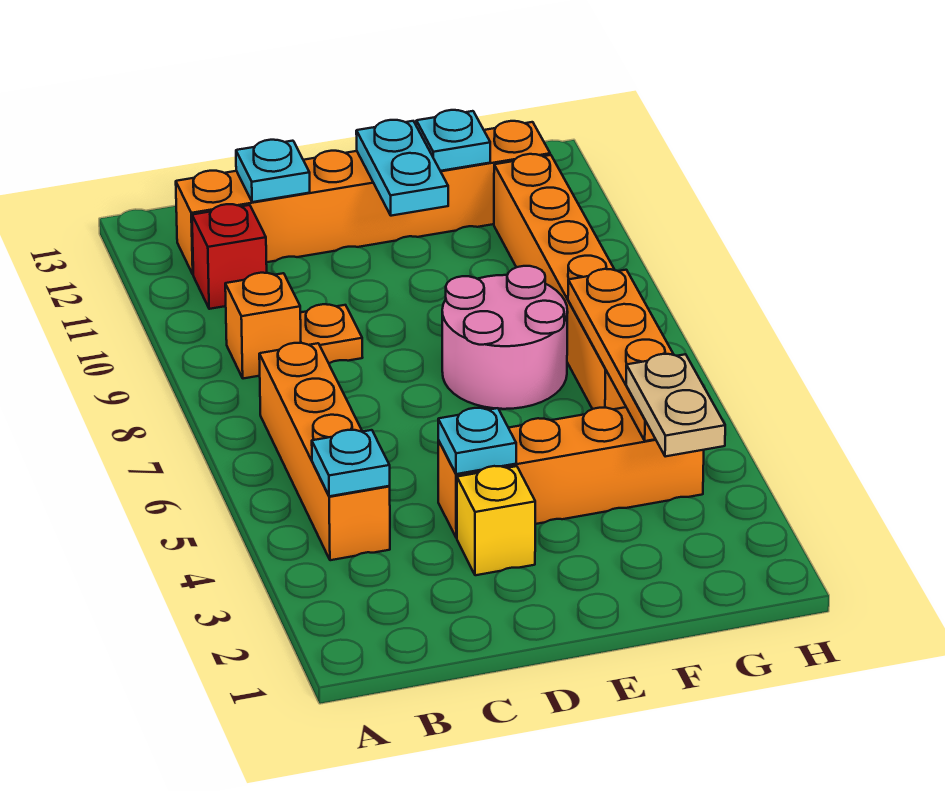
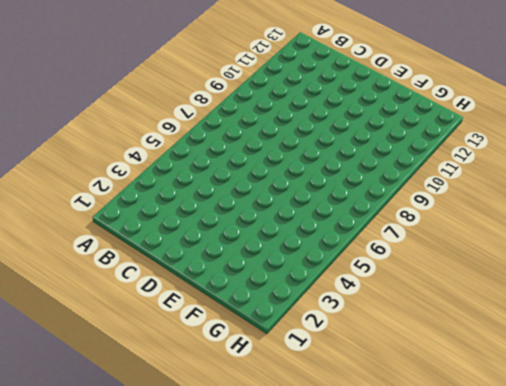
none -> orange brick B4:B7 level 1
none -> orange brick B9 level 1
none -> red brick B11 level 1

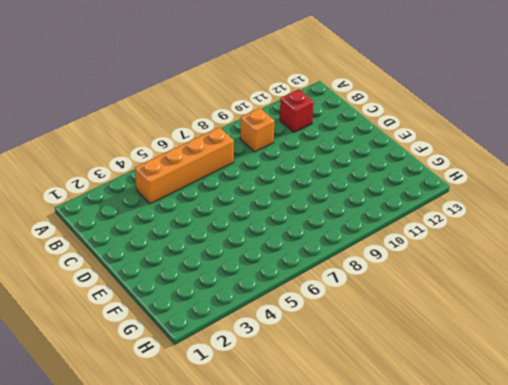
none -> orange brick B12:G12 level 1
none -> orange plate C9 level 1
none -> yellow brick D3 level 1

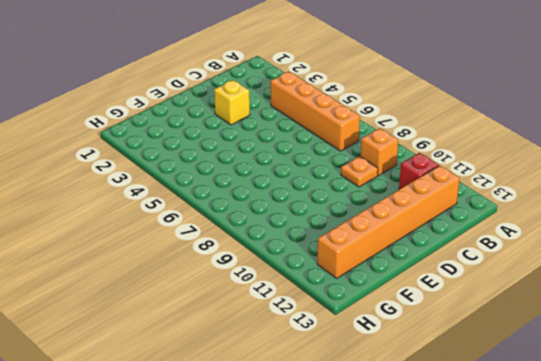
none -> orange brick D4:G4 level 1
none -> pink round brick E7:F8 level 1
none -> orange brick G6:G11 level 1

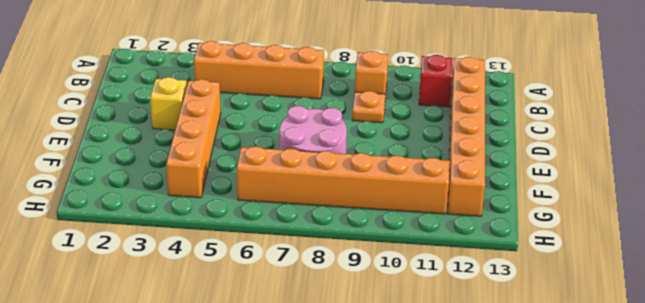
none -> cyan plate B4 level 2
none -> cyan plate C12 level 2
none -> cyan plate D4 level 2

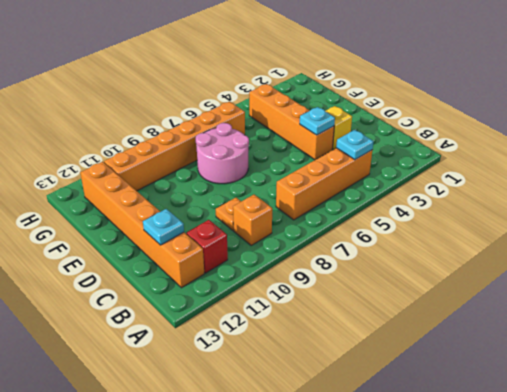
none -> cyan plate E11:E12 level 2
none -> cyan plate F12 level 2
none -> orange plate G4:G7 level 2

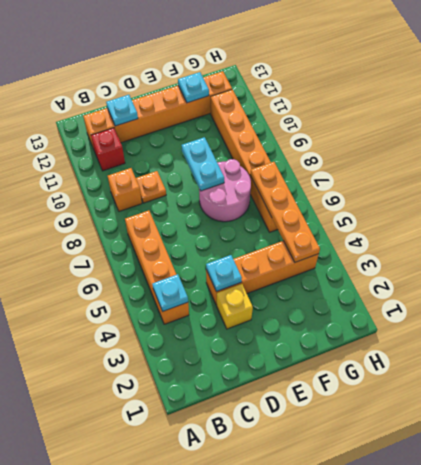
cyan plate E8:E9 level 2 -> cyan plate E11:E12 level 2
none -> tan plate G3:G4 level 3

